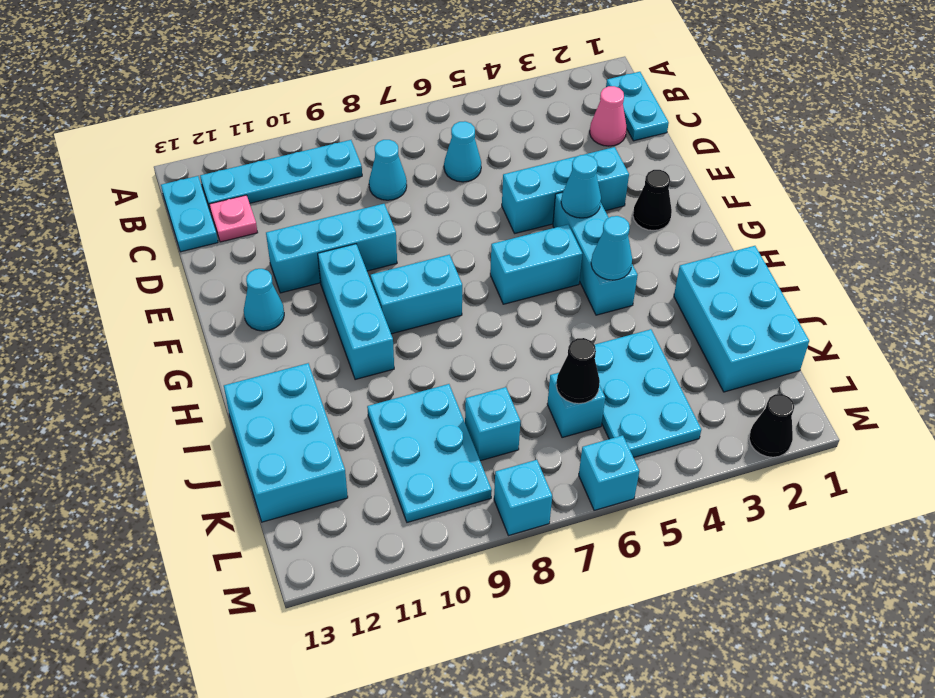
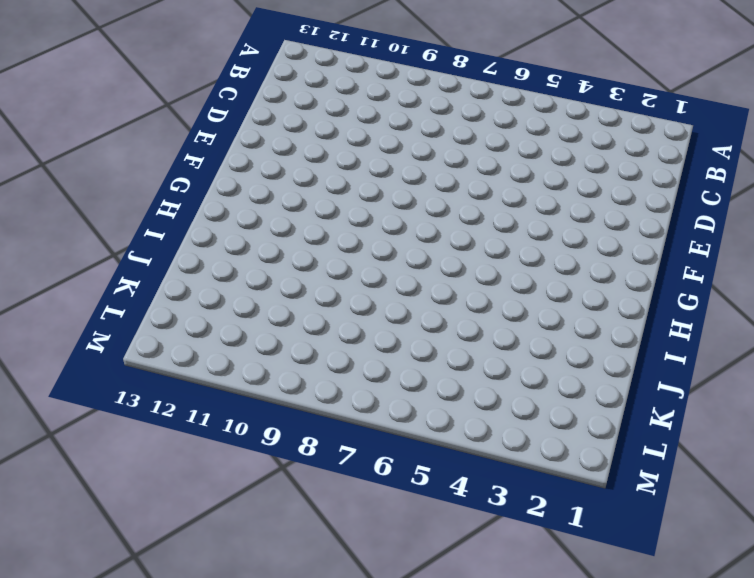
none -> cyan plate B1:C1 level 1
none -> cyan plate B9:B12 level 1
none -> cyan plate B13:C13 level 1

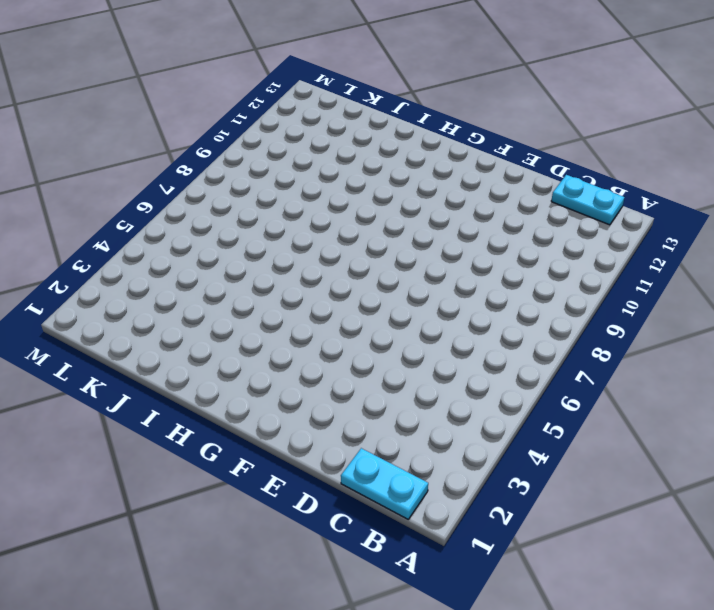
none -> cyan plate B9:B12 level 1
none -> pink cone C2 level 1
none -> cyan cone C6 level 1

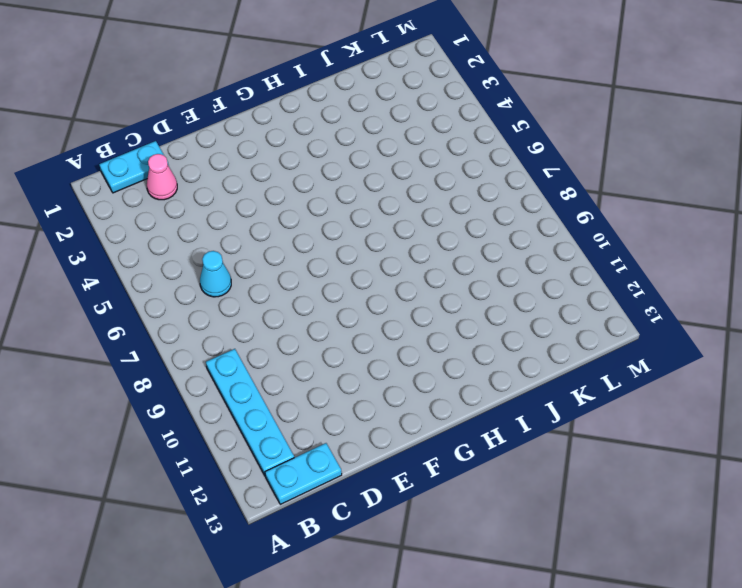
none -> cyan cone C8 level 1
none -> pink plate C12 level 1
none -> cyan brick E3:E5 level 1

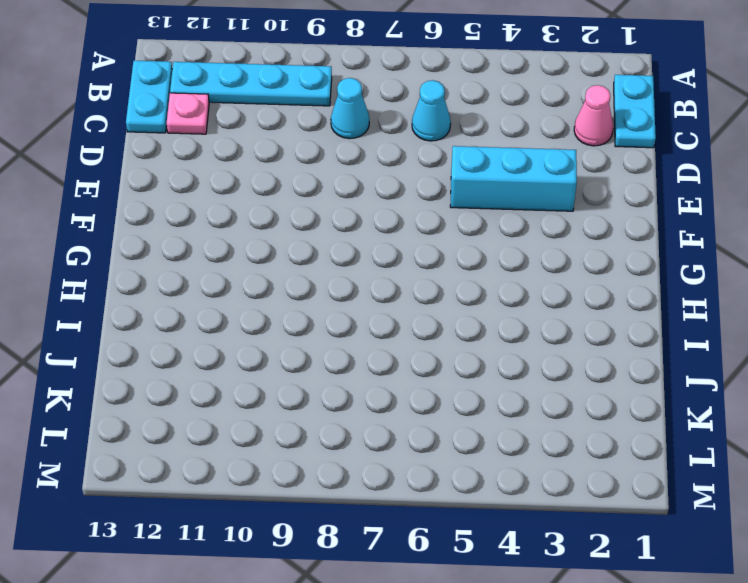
none -> cyan brick E9:E11 level 1
none -> black cone F2 level 1
none -> cyan brick F4:H4 level 1

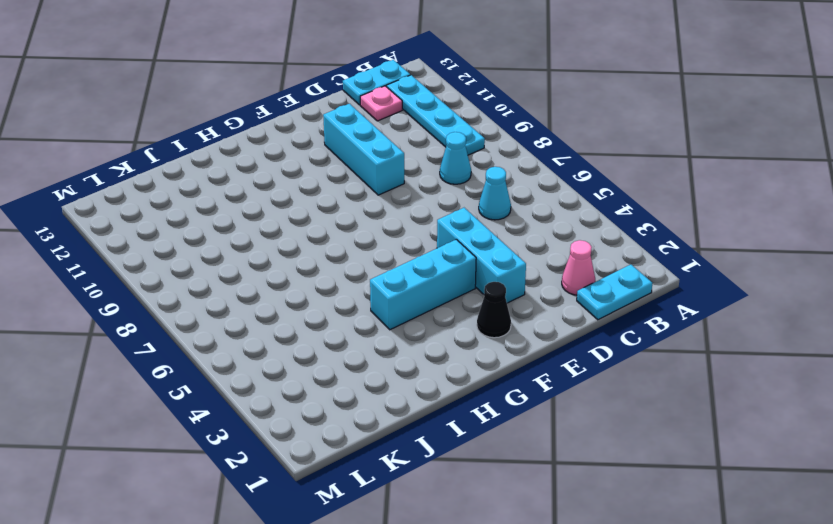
none -> cyan brick F10:H10 level 1
none -> cyan cone F12 level 1
none -> cyan brick G5:G6 level 1

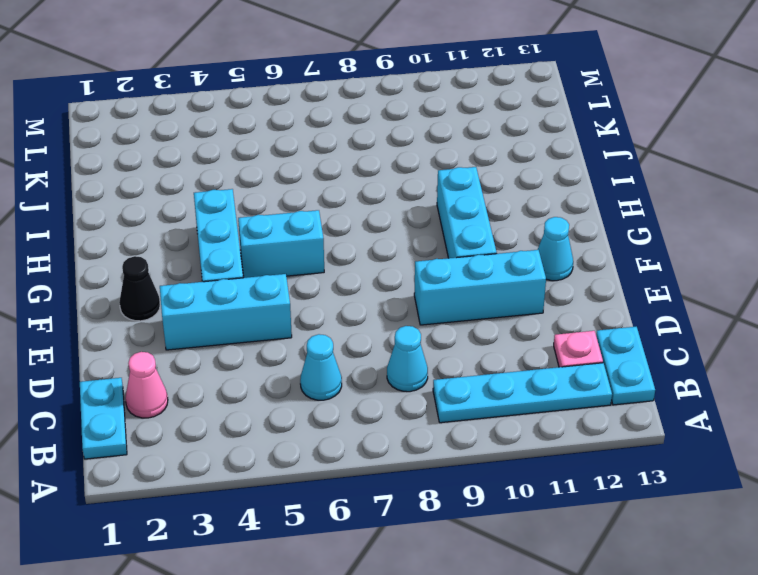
none -> cyan brick G8:G9 level 1
none -> cyan brick I1:K2 level 1
none -> cyan brick I12:K13 level 1

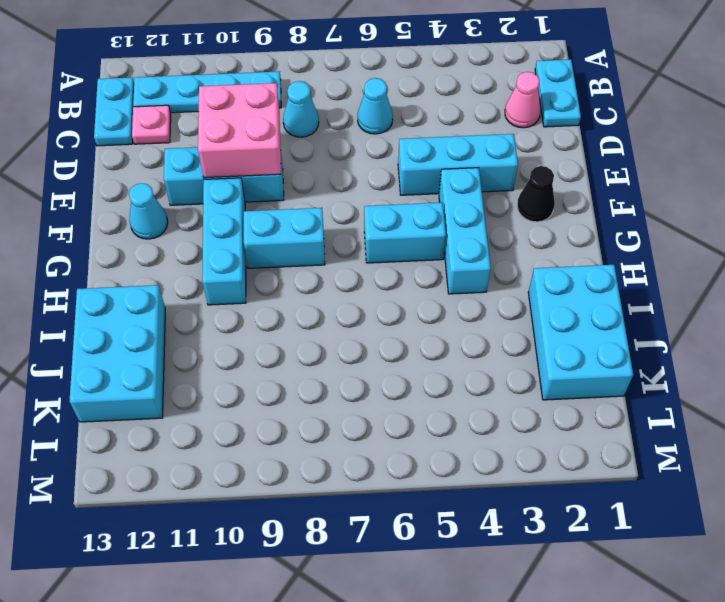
pink brick D9:E10 level 2 -> none
none -> cyan plate J4:L5 level 1
none -> cyan plate J9:L10 level 1
none -> cyan brick K6 level 1

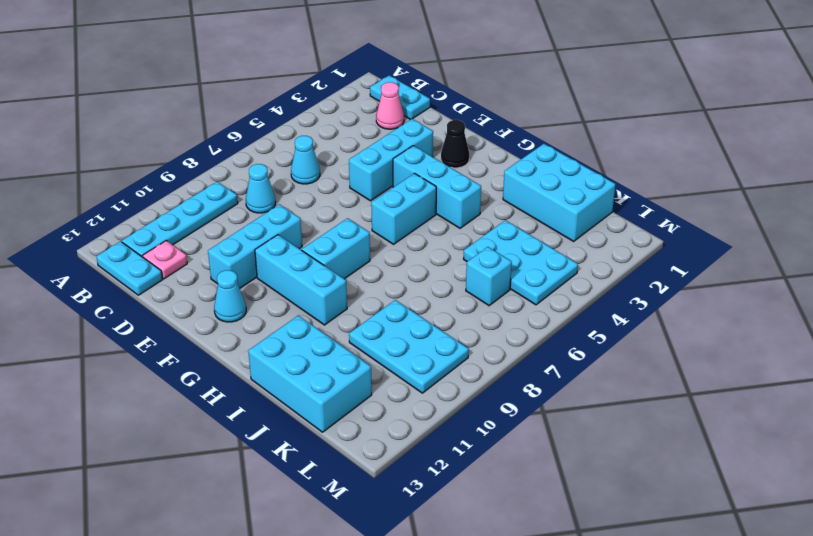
none -> cyan brick K8 level 1
none -> black cone M2 level 1
none -> cyan brick M6 level 1

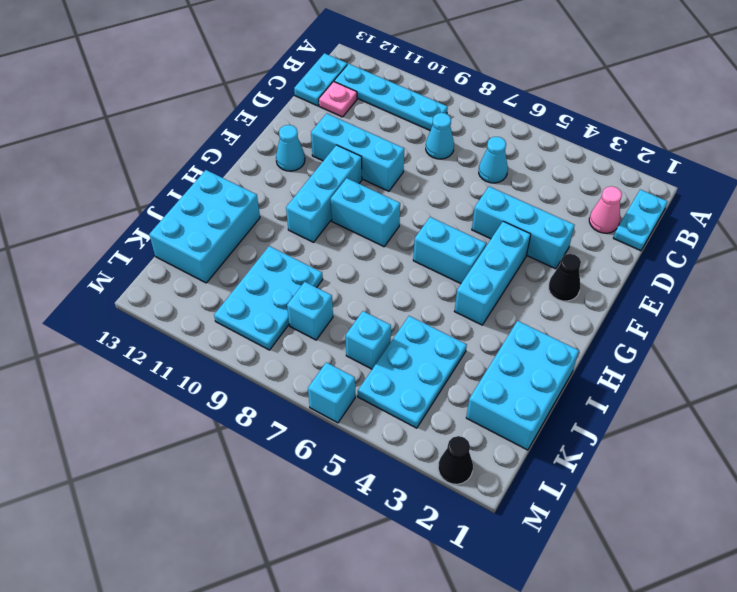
none -> cyan brick M8 level 1
none -> cyan cone F4 level 2
none -> cyan cone H4 level 2

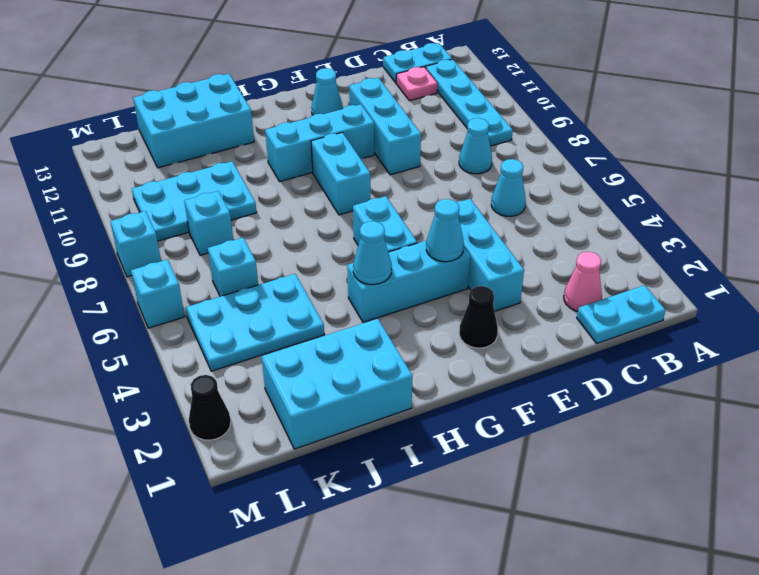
none -> black cone K6 level 2

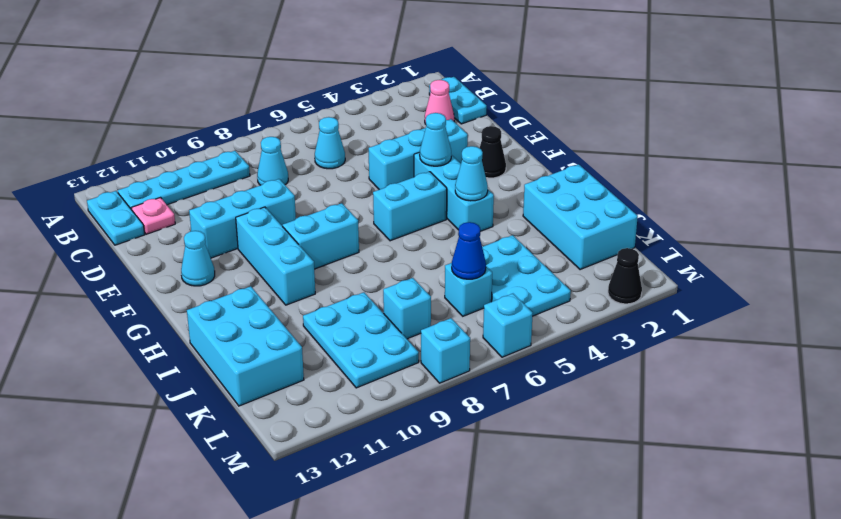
blue cone K6 level 2 -> black cone K6 level 2

